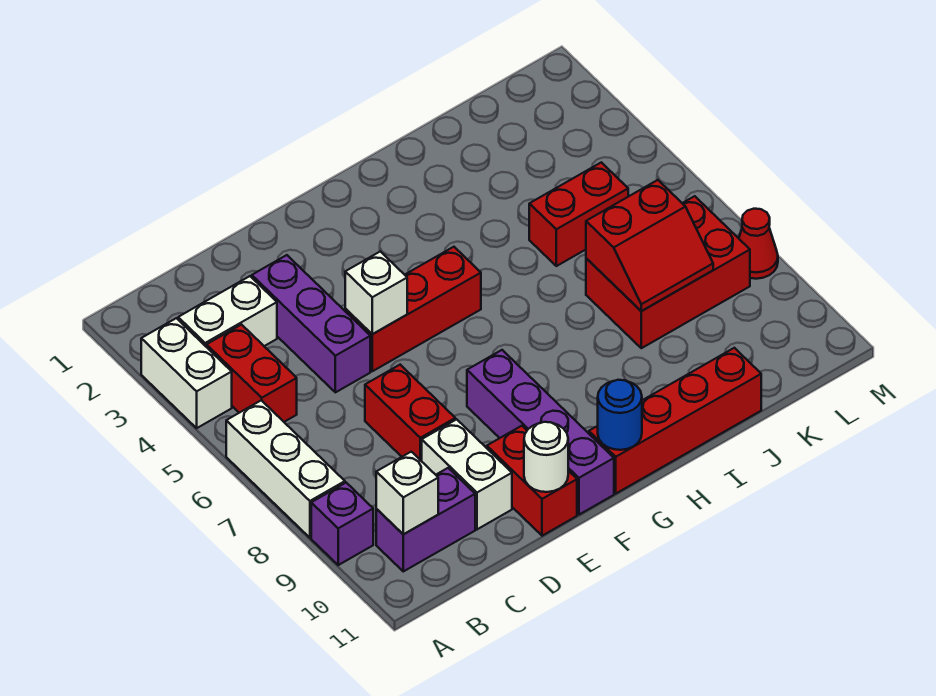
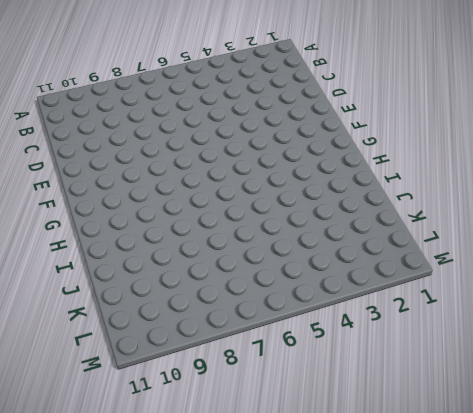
none -> white brick A3:A4 level 1
none -> white brick A6:A8 level 1
none -> purple brick A9 level 1

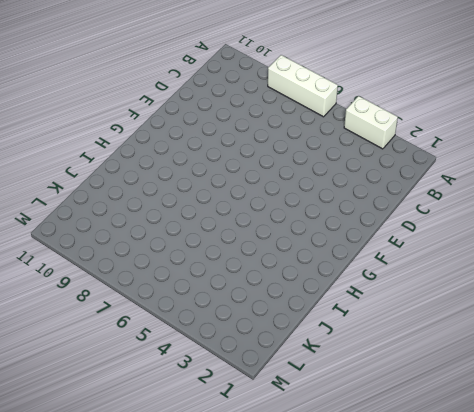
none -> purple brick A9 level 1
none -> white brick B3:C3 level 1
none -> red brick B4:B5 level 1

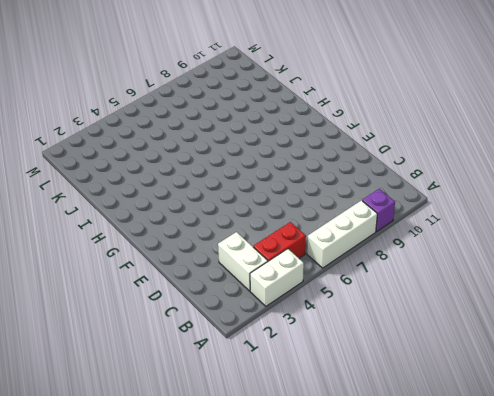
none -> purple brick B10:C10 level 1
none -> purple brick D3:D5 level 1
none -> red brick D7:D8 level 1

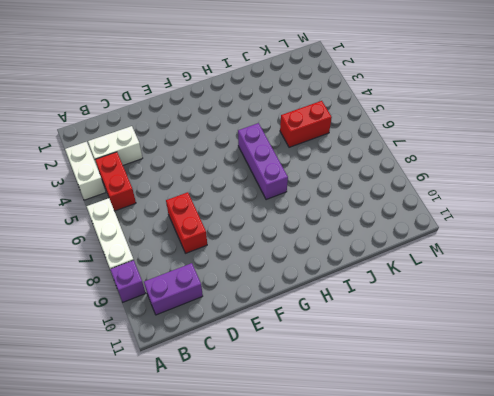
purple brick H5:H7 level 1 -> purple brick D3:D5 level 1
none -> white brick D9:D10 level 1
none -> red brick E5:G5 level 1
none -> red brick E10:E11 level 1

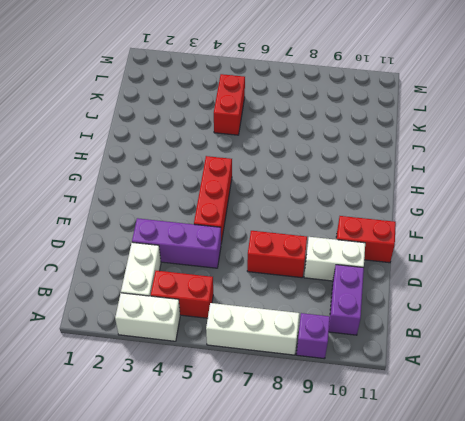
none -> purple brick F8:F11 level 1
none -> red brick G11:J11 level 1
none -> red brick J7:L8 level 1

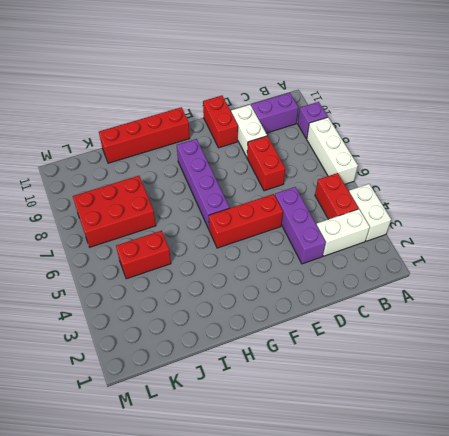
purple brick G6:G9 level 1 -> purple brick F8:F11 level 1
none -> red cone M8 level 1
none -> white brick B10 level 2
none -> white brick E5 level 2

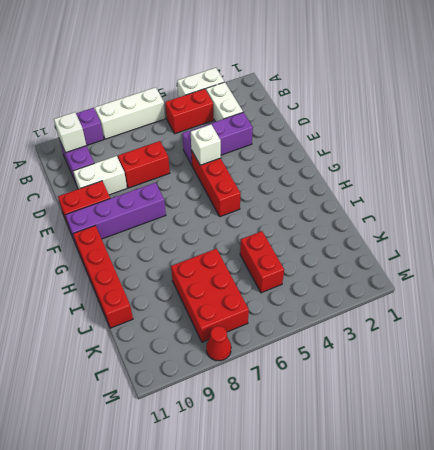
none -> white round brick E11 level 2
none -> blue round brick G11 level 2
none -> red slope J7:K8 level 2 top 7

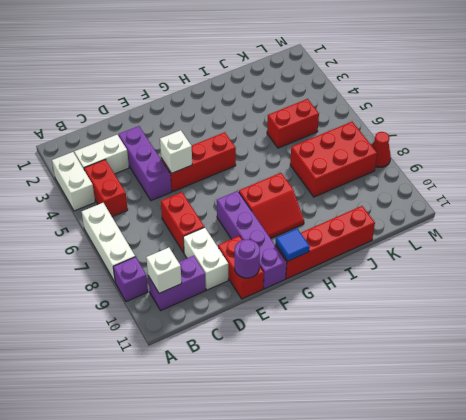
purple round brick E11 level 2 -> white round brick E11 level 2
red slope G8:H9 level 1 top 8 -> red slope J7:K8 level 2 top 7
blue tile G11 level 2 -> blue round brick G11 level 2

